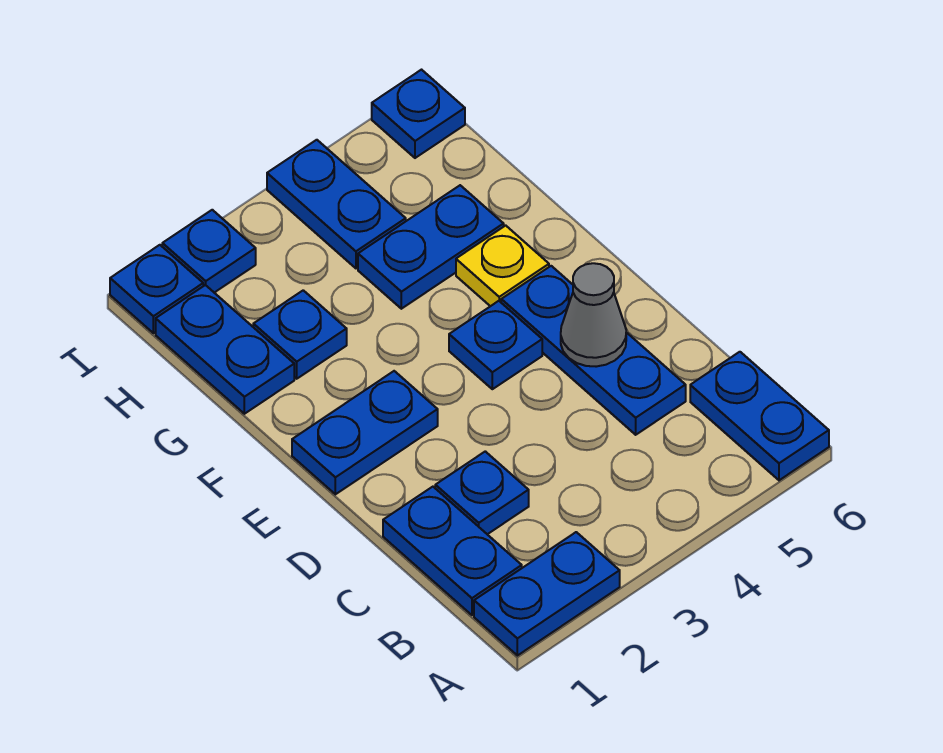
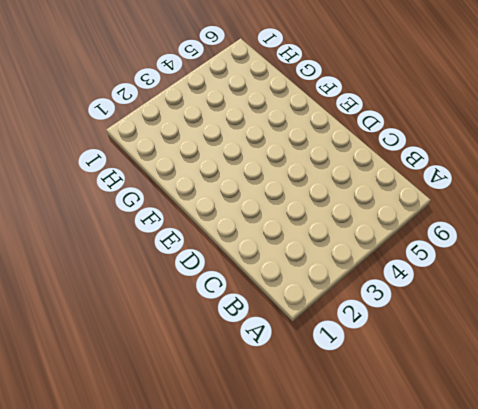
none -> blue plate A1:A2 level 1
none -> blue plate A6:B6 level 1
none -> blue plate B1:C1 level 1

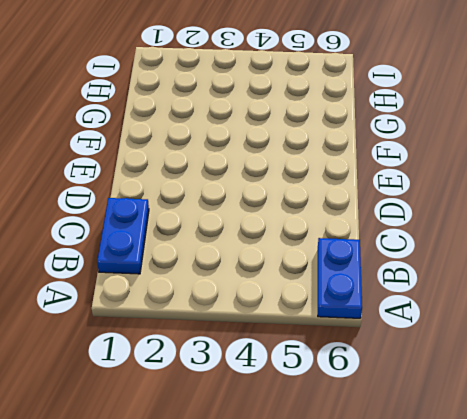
none -> blue plate A1:A2 level 1
none -> blue plate C2 level 1
none -> blue plate C5:E5 level 1

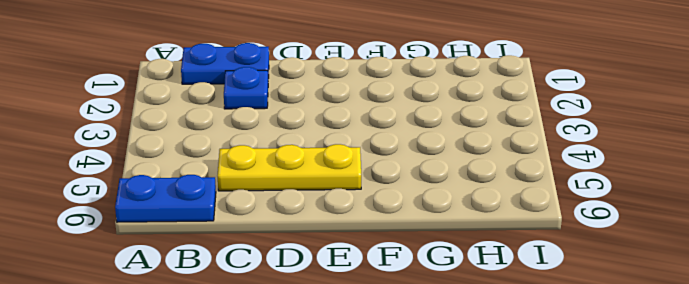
yellow plate C5:E5 level 1 -> blue plate C5:E5 level 1
none -> blue plate A1:A2 level 1
none -> blue plate E1:E2 level 1
none -> blue plate E4 level 1

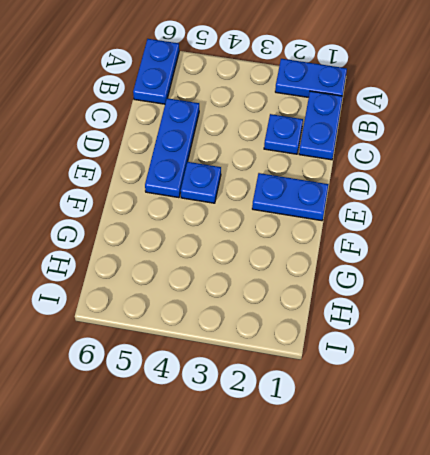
none -> yellow plate F5 level 1
none -> blue plate G1:H1 level 1
none -> blue plate G2 level 1

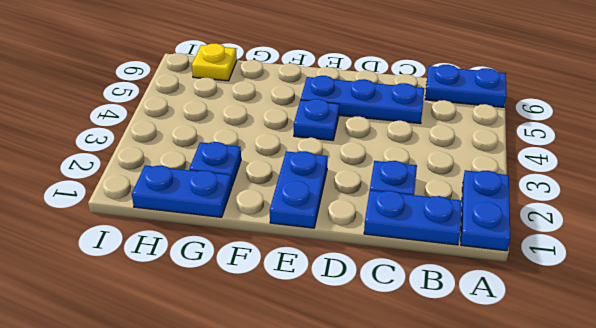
yellow plate H6 level 1 -> yellow plate F5 level 1
none -> blue plate G4:G5 level 1
none -> blue plate H4:I4 level 1
none -> blue plate I1 level 1

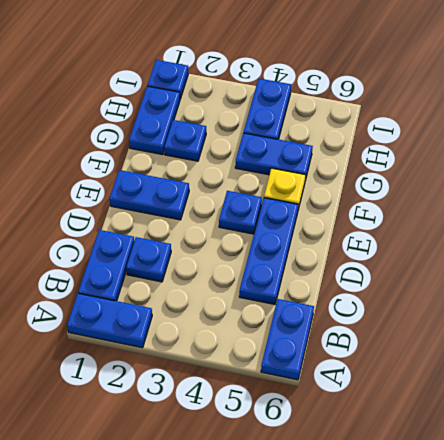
none -> blue plate I2 level 1
none -> blue plate I6 level 1
none -> grey cone D5 level 2

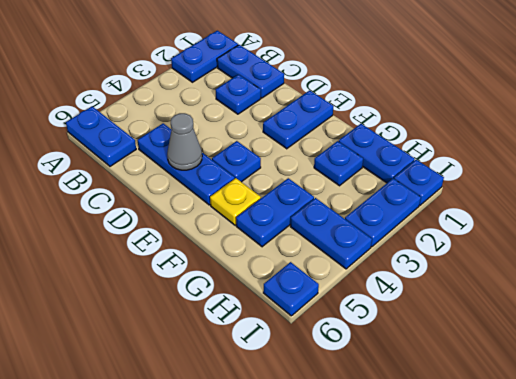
blue plate I2:I3 level 1 -> blue plate I2 level 1

